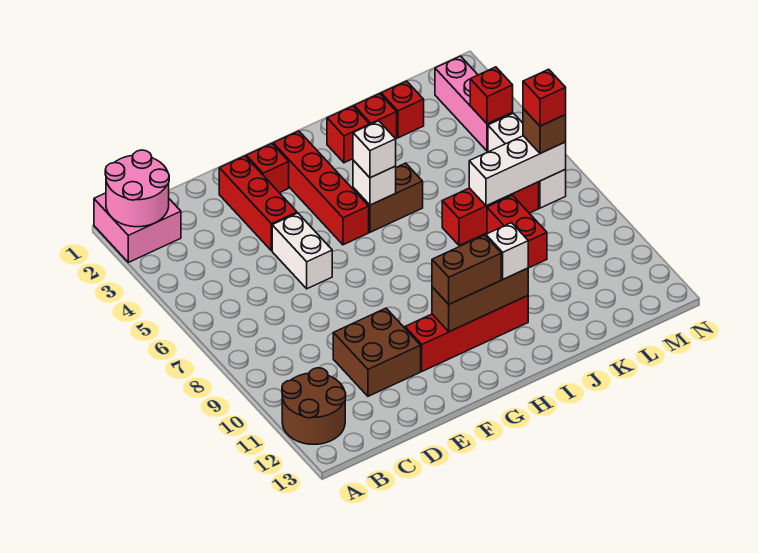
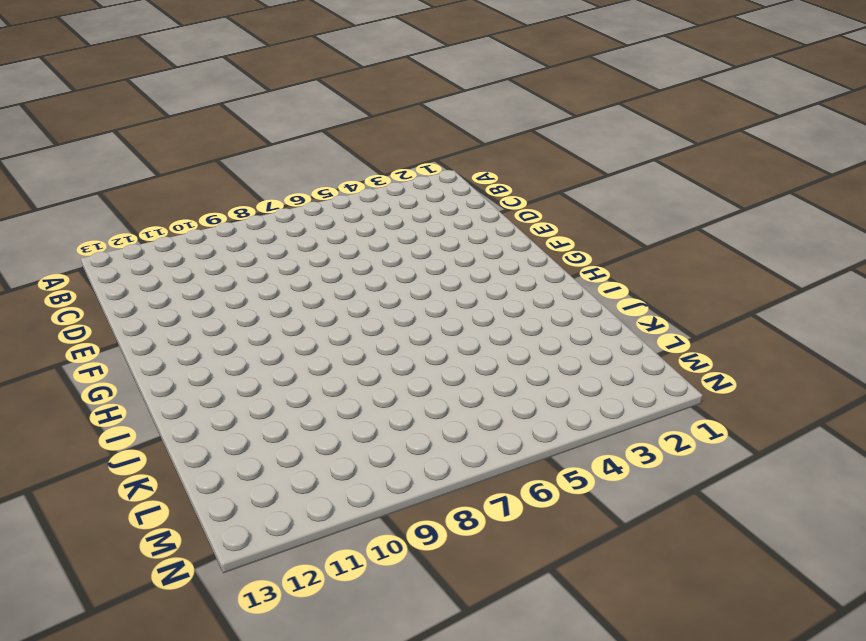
none -> pink brick A1:B2 level 1
none -> brown round brick A11:B12 level 1
none -> brown brick D10:E11 level 1

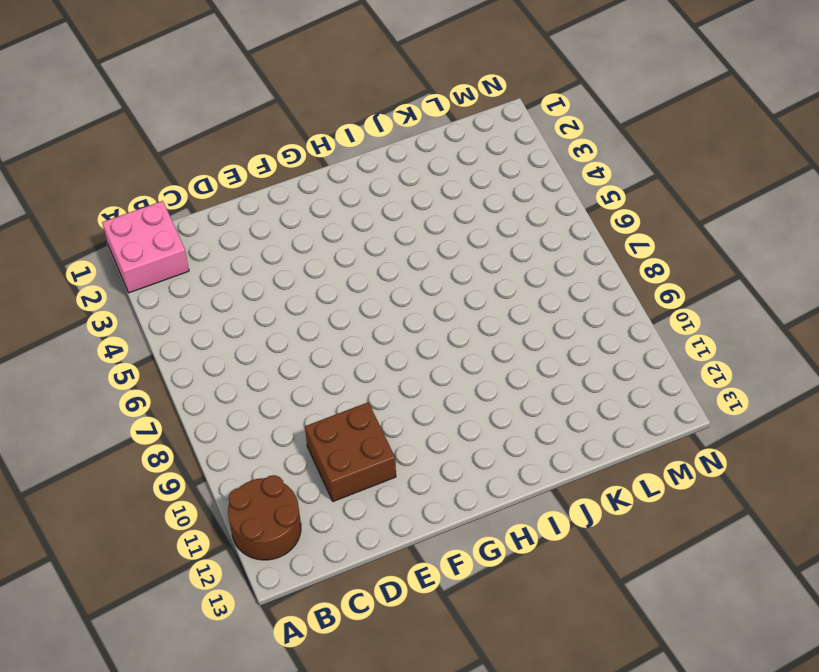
none -> red brick E2:E4 level 1
none -> white brick E5:E6 level 1
none -> red brick F2 level 1

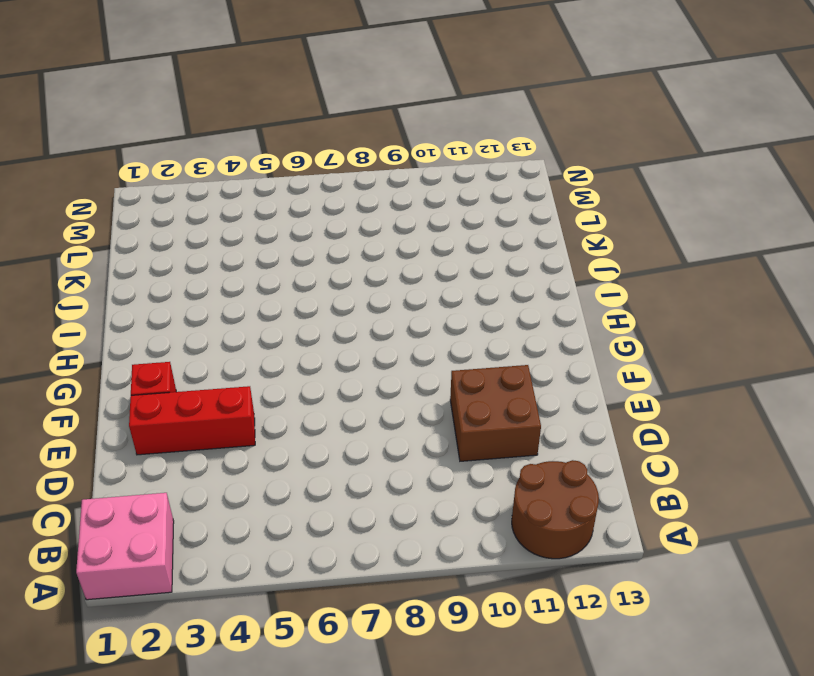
none -> white brick E5:E6 level 1
none -> red brick F11:I11 level 1
none -> red brick G2:G5 level 1

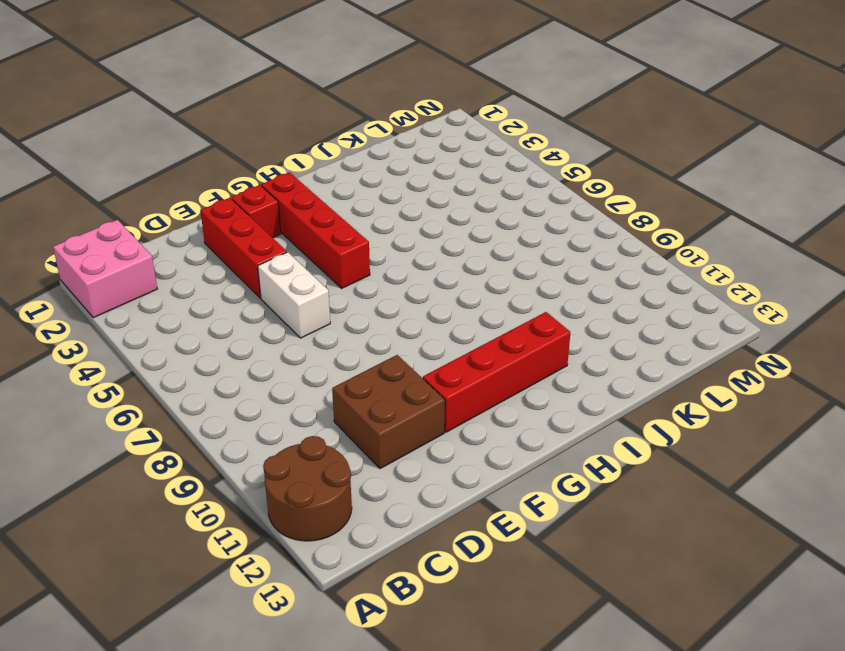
none -> brown brick H5:I5 level 1
none -> red brick I2 level 1
none -> red brick J2 level 1

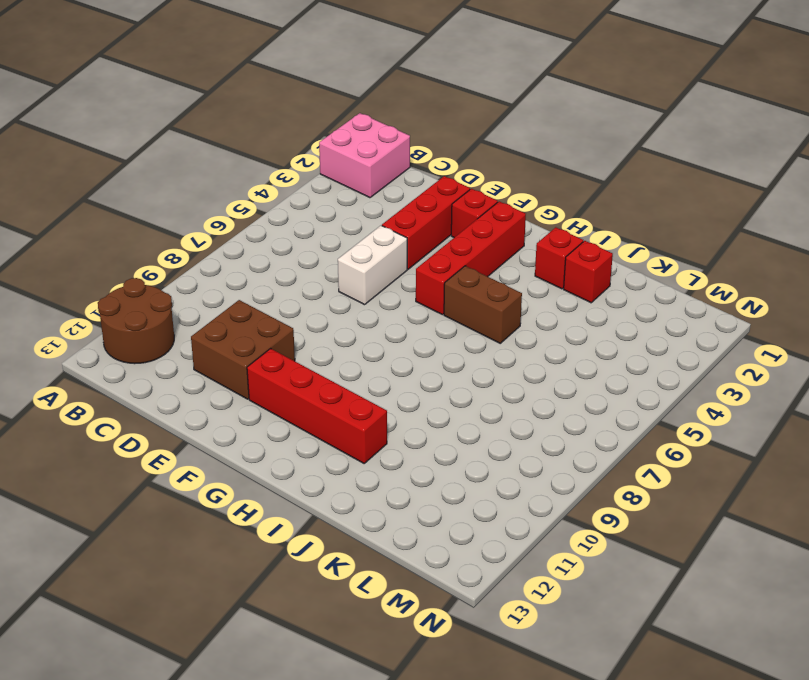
none -> red brick J7:L7 level 1
none -> red brick K2 level 1
none -> red brick K8:K9 level 1

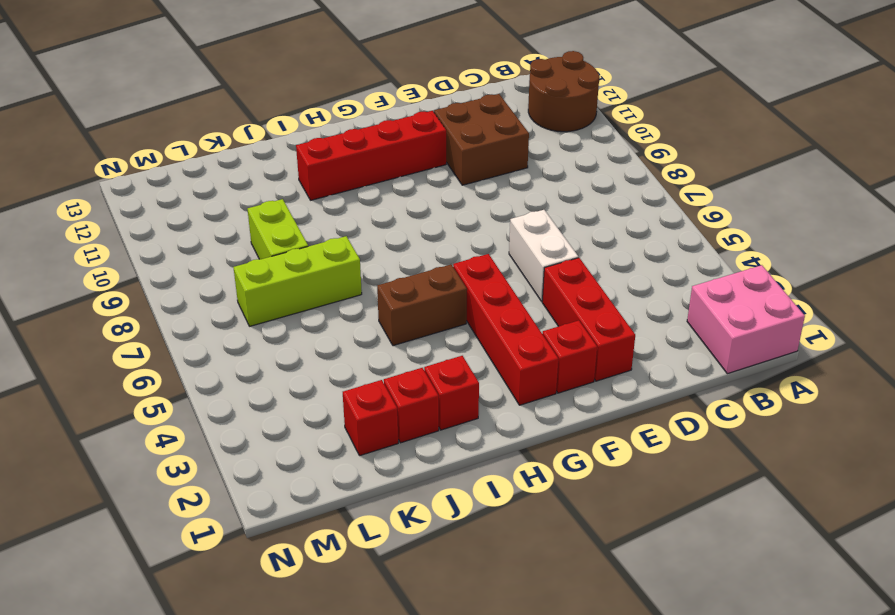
lime brick J7:L7 level 1 -> red brick J7:L7 level 1
lime brick K8:K9 level 1 -> red brick K8:K9 level 1
none -> pink brick M2:M4 level 1
none -> white brick M5:M7 level 1
none -> pink round brick A1:B2 level 2

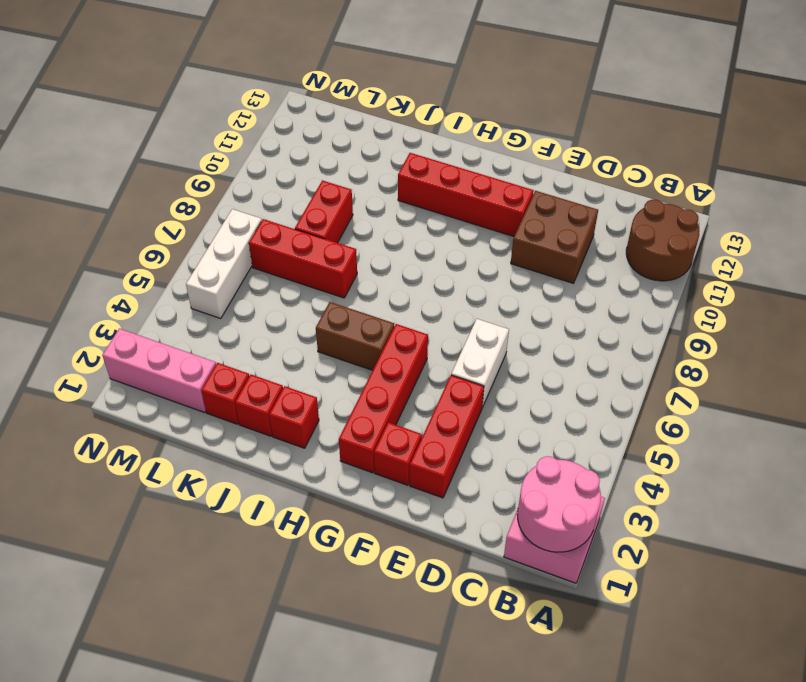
pink brick L2:N2 level 1 -> pink brick M2:M4 level 1
none -> brown brick G11:I11 level 2
none -> white brick H5 level 2
none -> white brick K7:M7 level 2

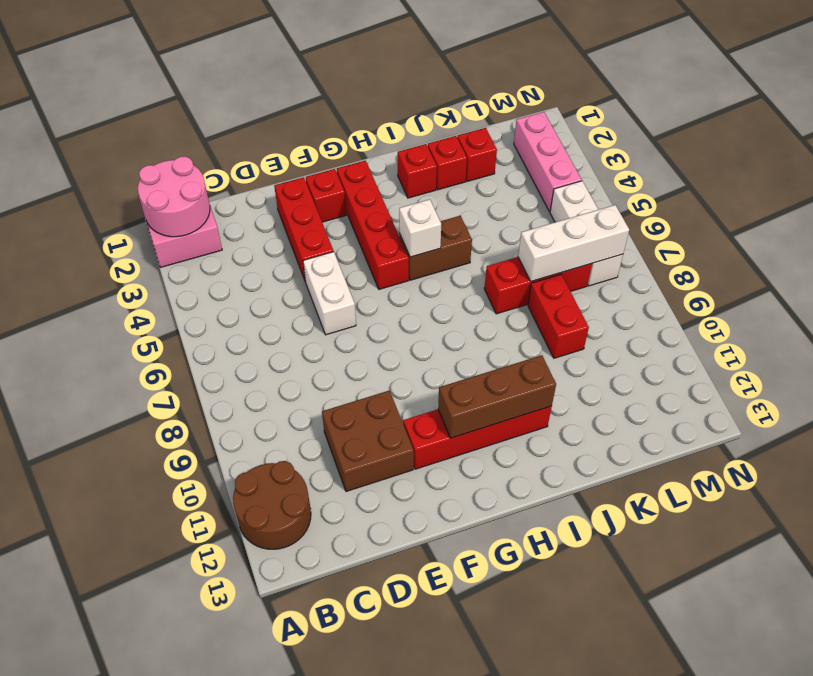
none -> red brick M4 level 2
none -> brown brick G11:H11 level 3
none -> white brick H5 level 3

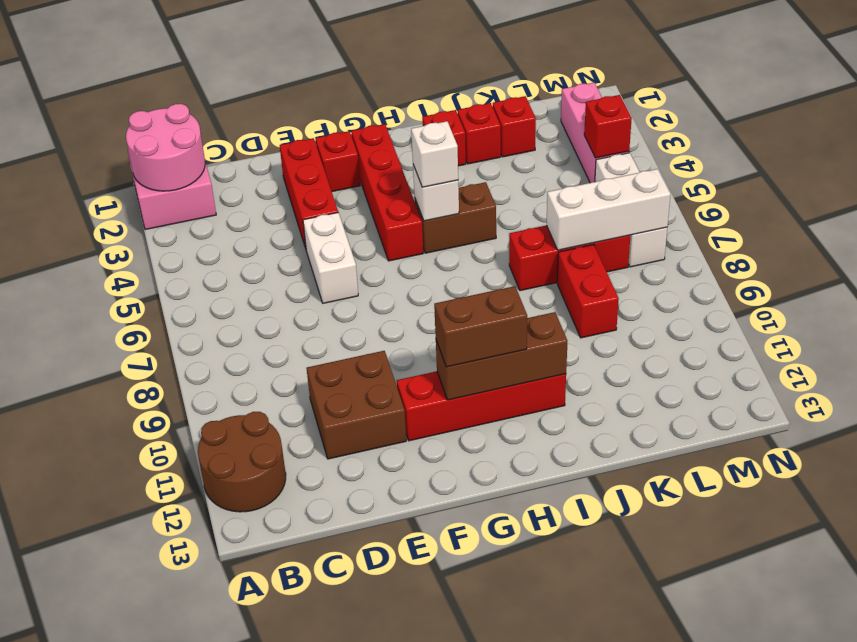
none -> white brick I11 level 3
none -> brown brick M7 level 3
none -> red brick M7 level 4

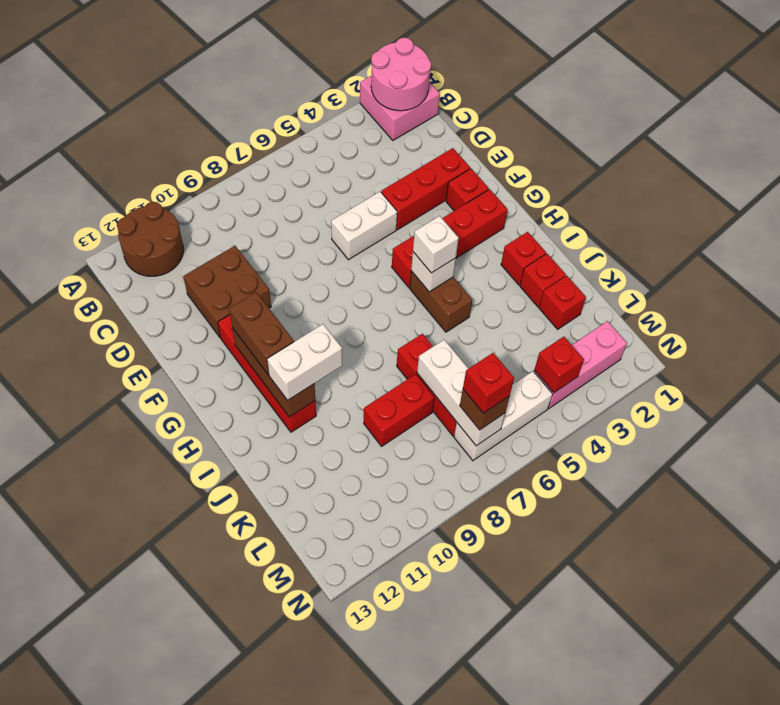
white brick I10:I11 level 3 -> white brick I11 level 3

